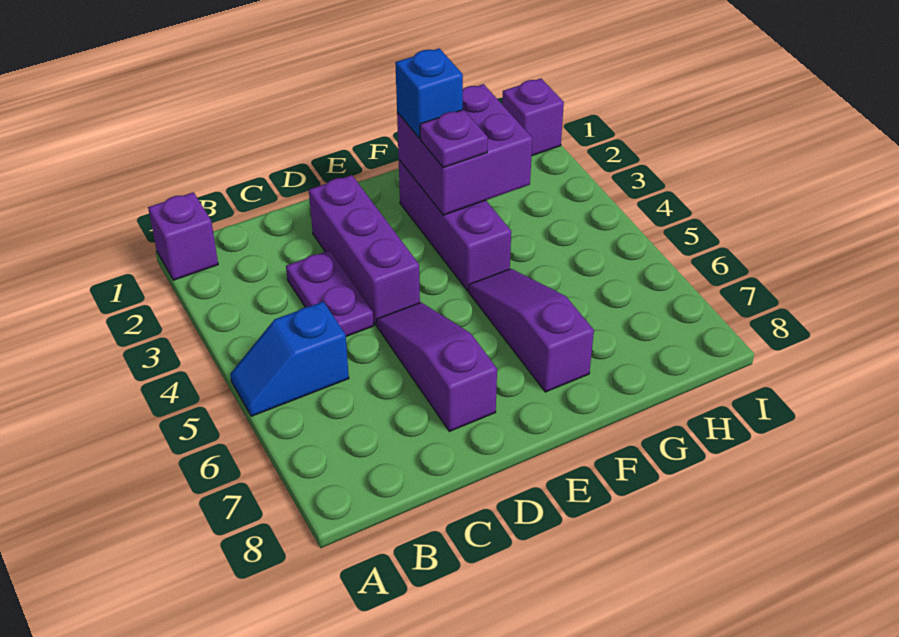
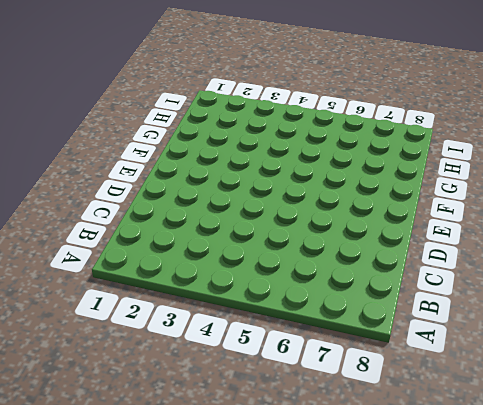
none -> purple brick A1 level 1
none -> blue slope A5:B5 level 1 top B

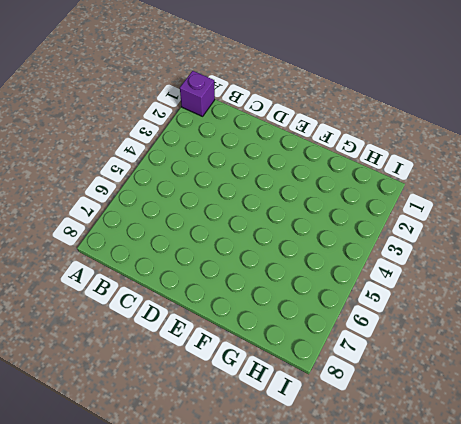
none -> blue slope A5:B5 level 1 top B
none -> purple plate C3:C4 level 1

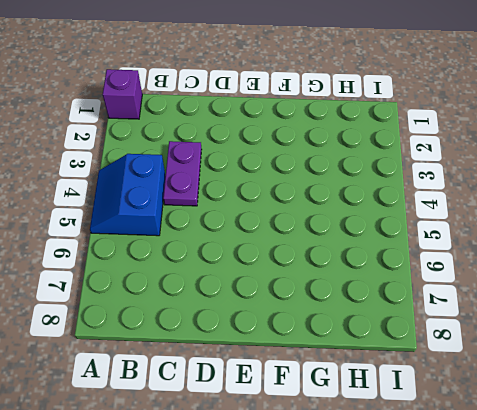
blue slope A4:B5 level 1 top B -> blue slope A5:B5 level 1 top B
none -> purple brick D2:D4 level 1
none -> purple slope D5:D7 level 1 top 7

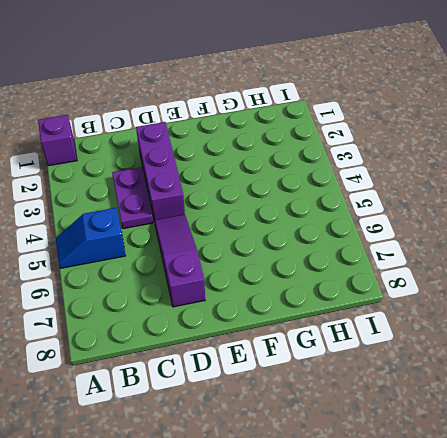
none -> purple brick F2:F4 level 1
none -> purple slope F5:F7 level 1 top 7

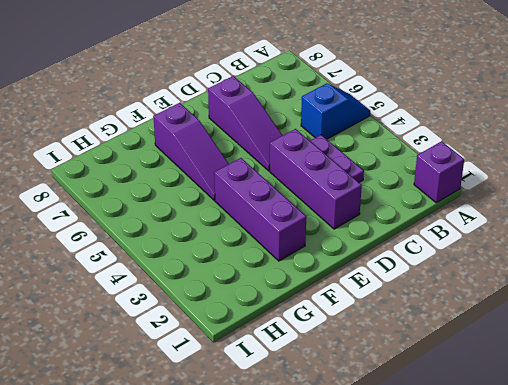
none -> purple brick I1 level 1
none -> purple brick F2:G3 level 2

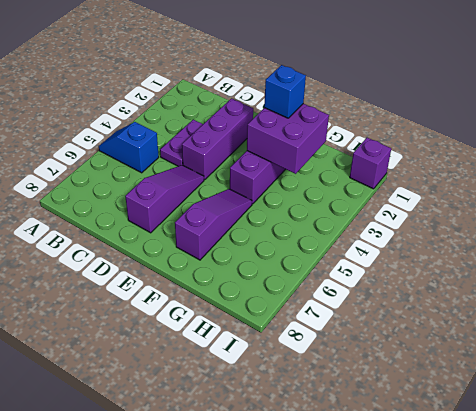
none -> purple brick A1 level 1
none -> purple plate F3 level 3

